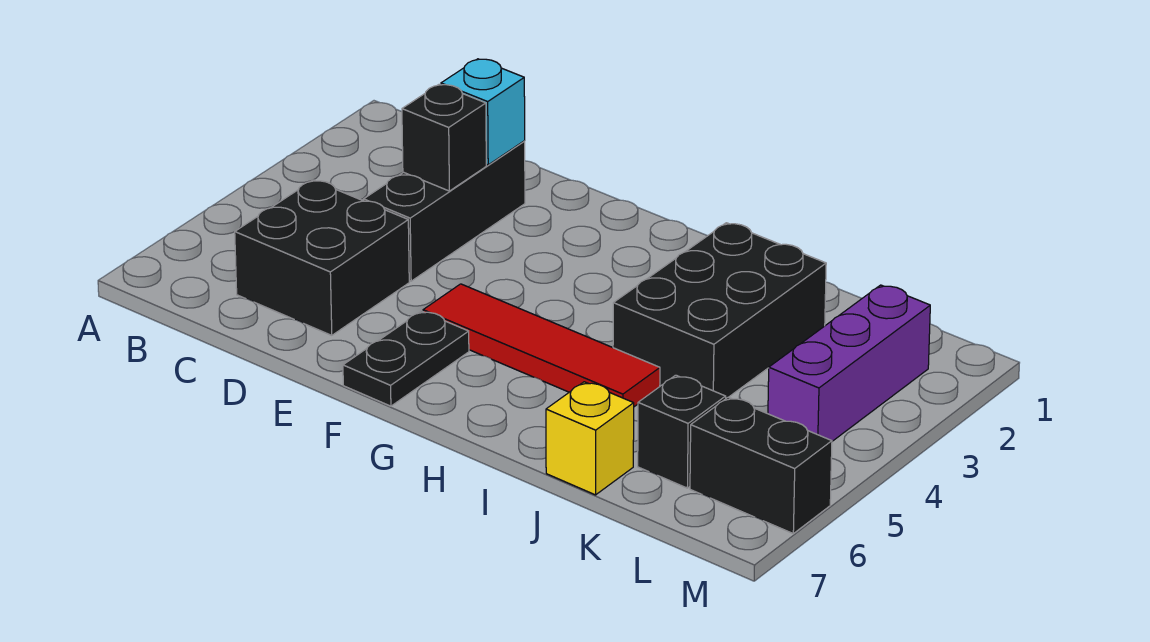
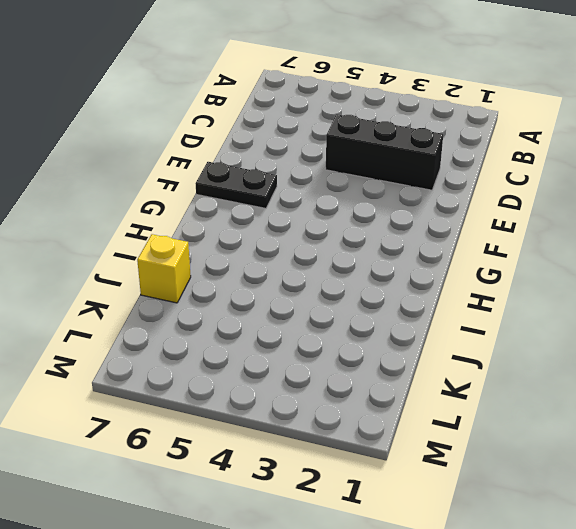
none -> black brick C5:D6 level 1
none -> red tile F5:I5 level 1

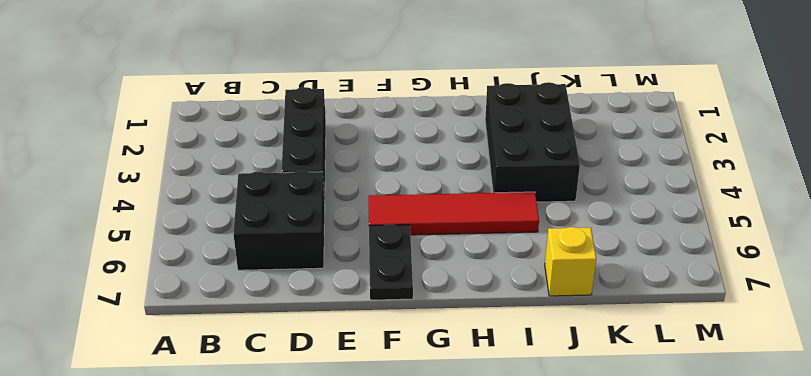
none -> black brick K6 level 1
none -> purple brick L2:L4 level 1

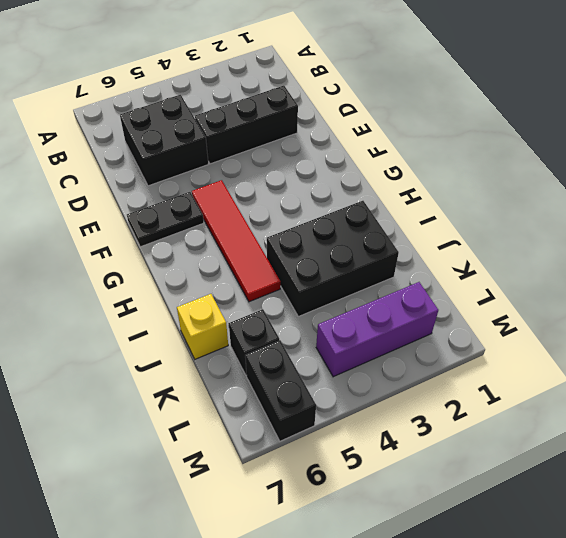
none -> cyan brick D2 level 2
none -> black brick D3 level 2

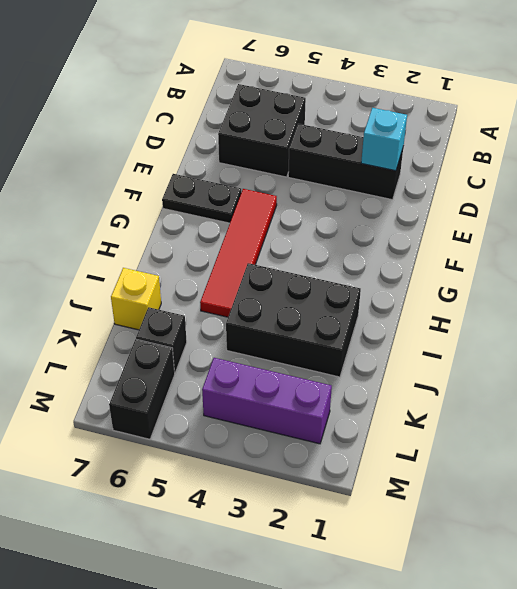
none -> black brick D3 level 2

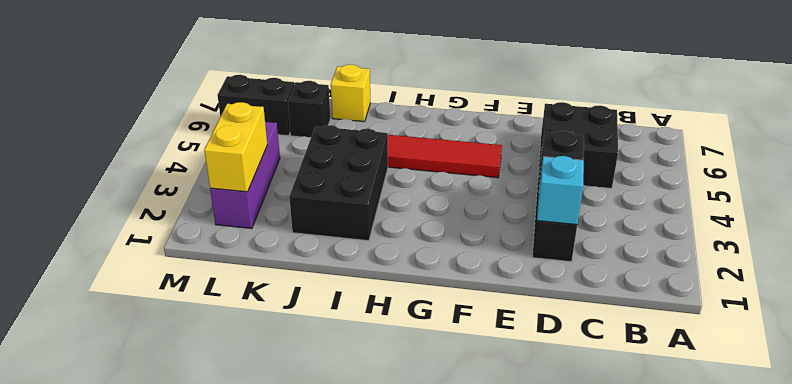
yellow brick L2:L3 level 2 -> none
none -> black plate F6:F7 level 1

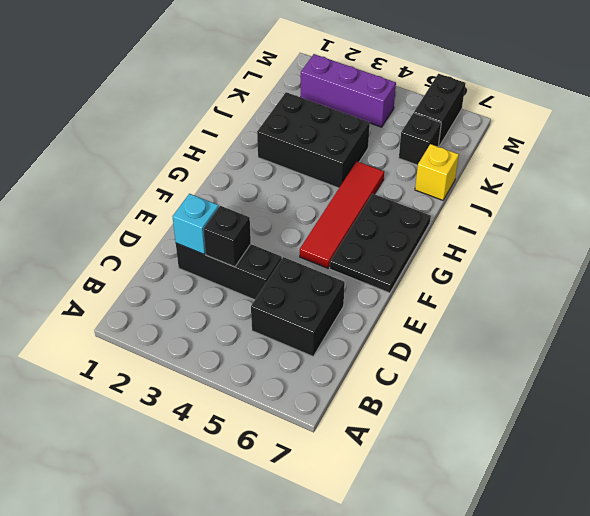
black plate F6:H7 level 1 -> black plate F6:F7 level 1

